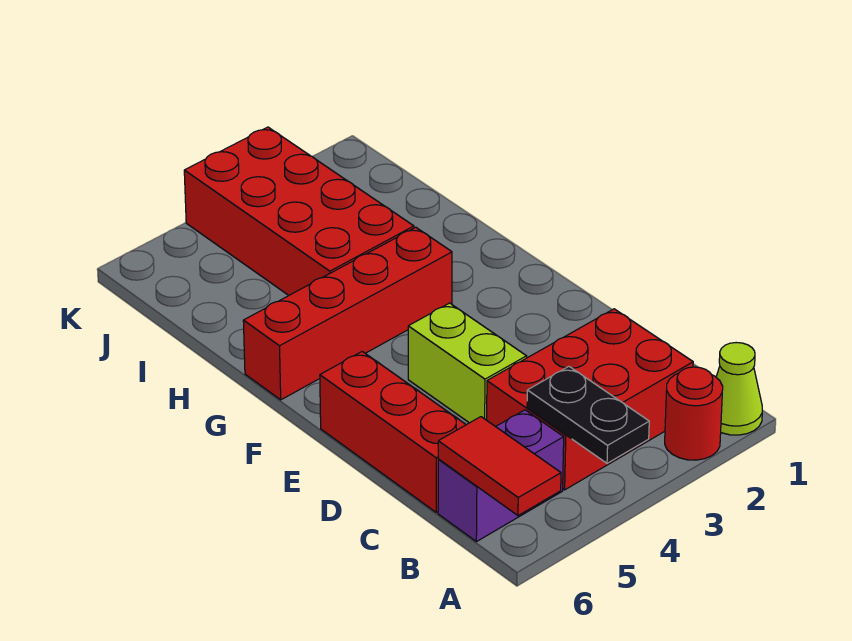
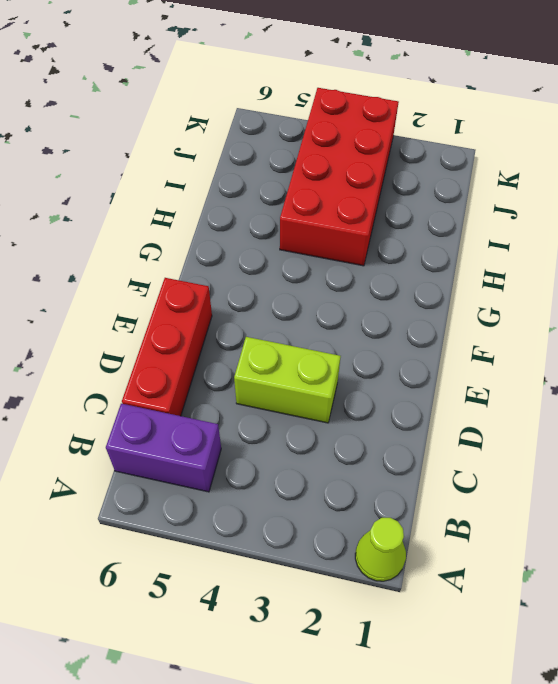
lime brick D3:D4 level 1 -> lime brick D4:E4 level 1
none -> red round brick A2 level 1
none -> red brick B2:C4 level 1

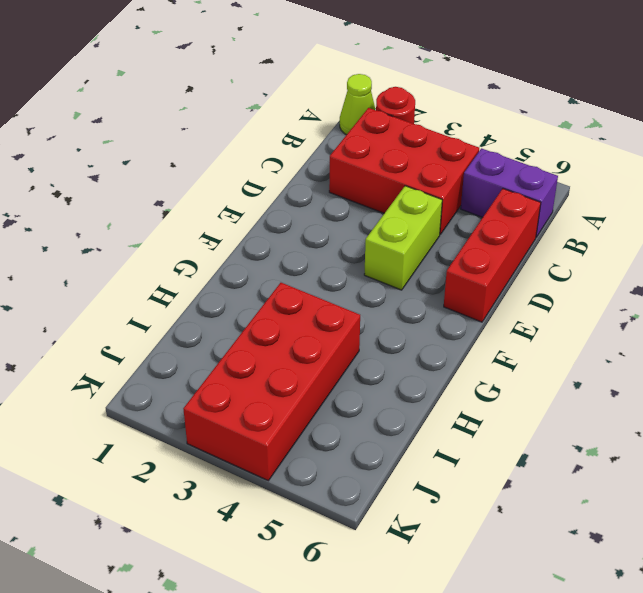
none -> red brick G3:G6 level 1
none -> black plate A4:B4 level 2

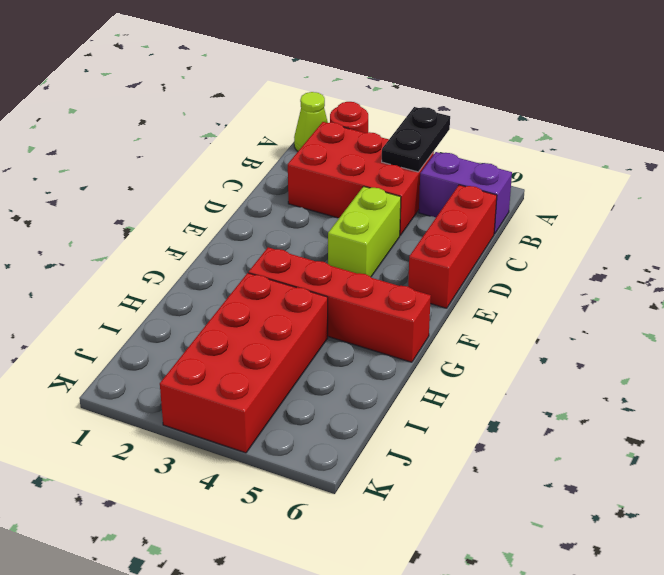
none -> red tile A6:B6 level 2

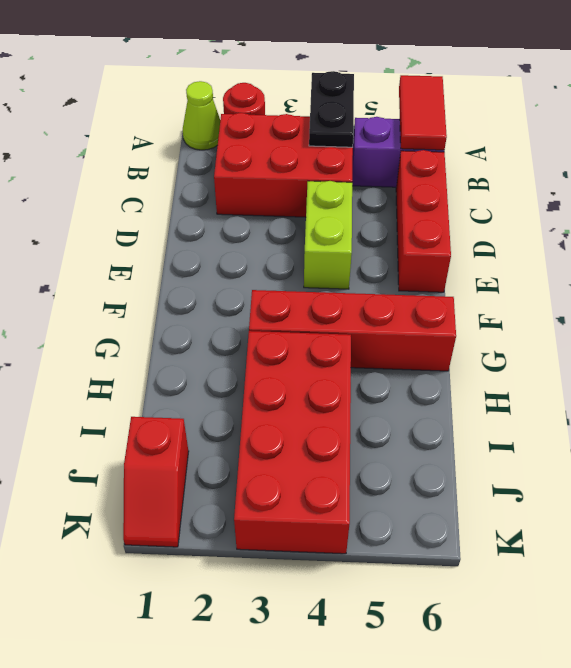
red slope J1:K1 level 1 top J -> none

